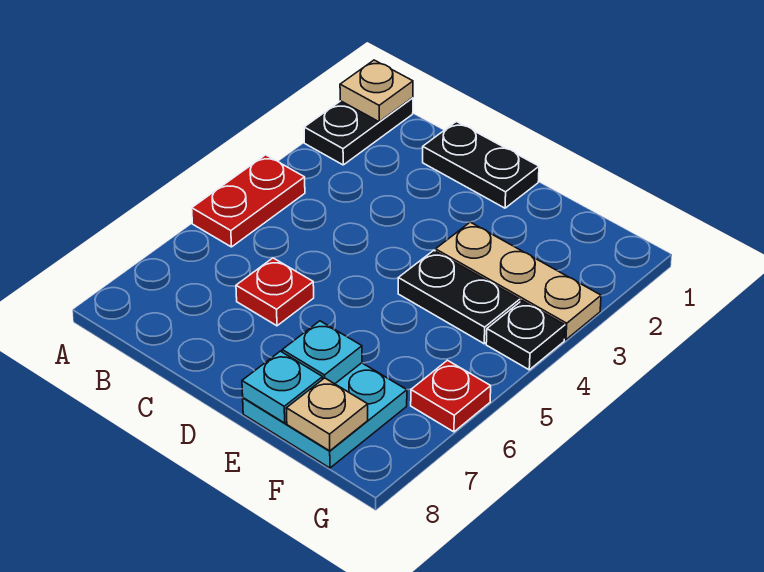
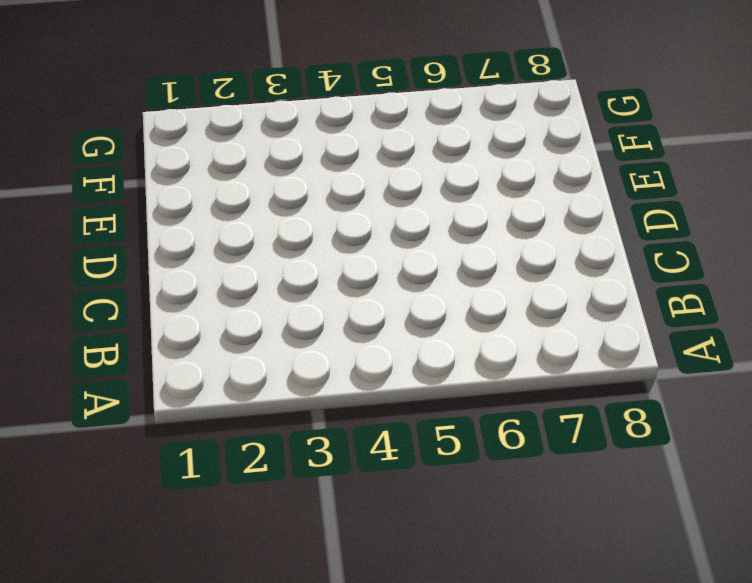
none -> black plate A1:A2 level 1
none -> red plate A4:A5 level 1
none -> black plate C1:D1 level 1

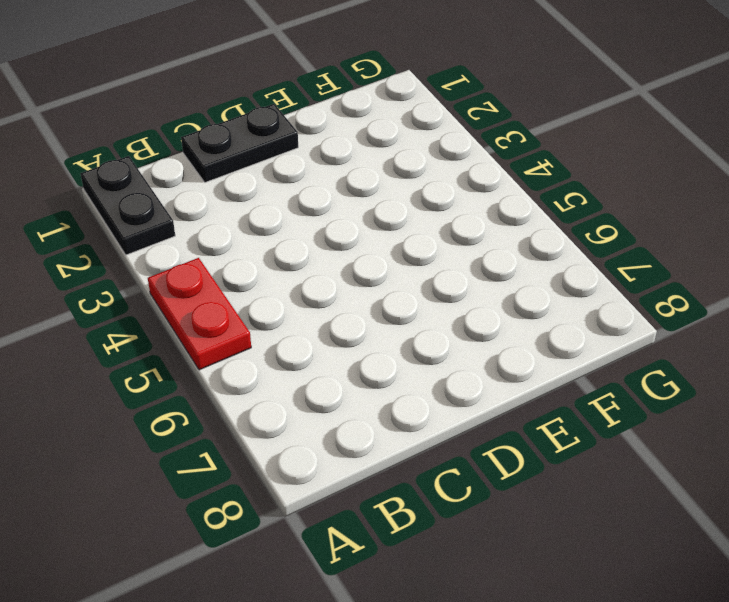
none -> red plate C6 level 1
none -> tan plate E3:G3 level 1
none -> black plate E4:F4 level 1

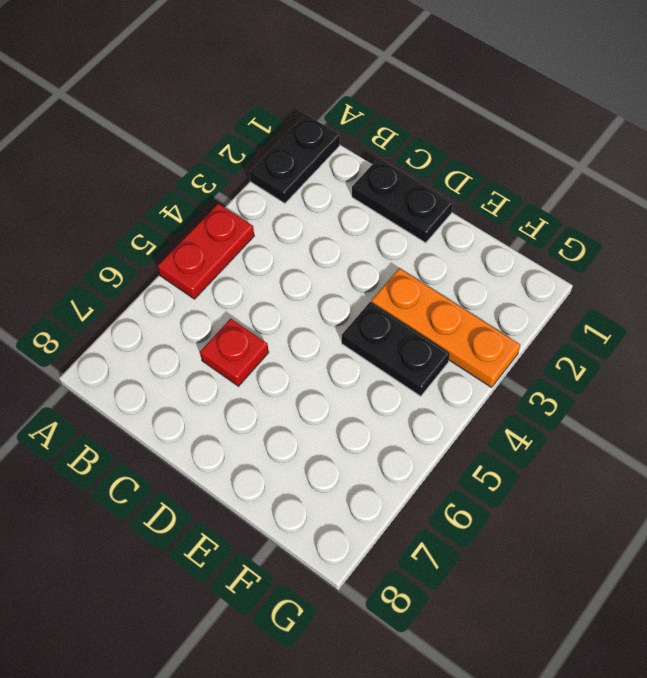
orange plate E3:G3 level 1 -> tan plate E3:G3 level 1
none -> cyan plate E7:F8 level 1
none -> black plate G4 level 1
none -> red plate G6 level 1

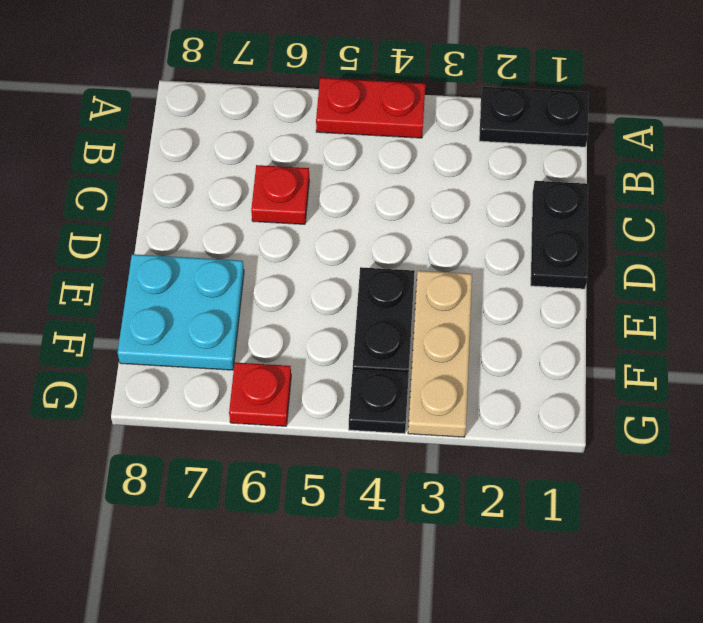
none -> tan plate A1 level 2
none -> cyan plate E7 level 2
none -> cyan plate E8 level 2

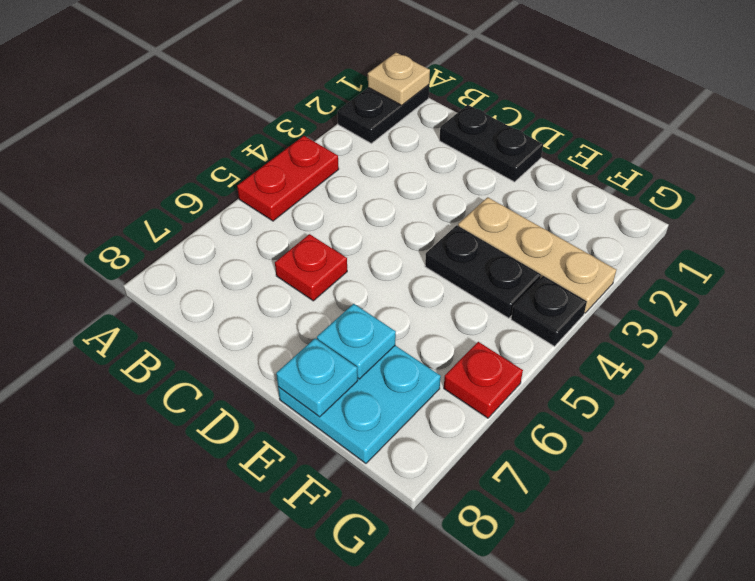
none -> tan plate F8 level 2

